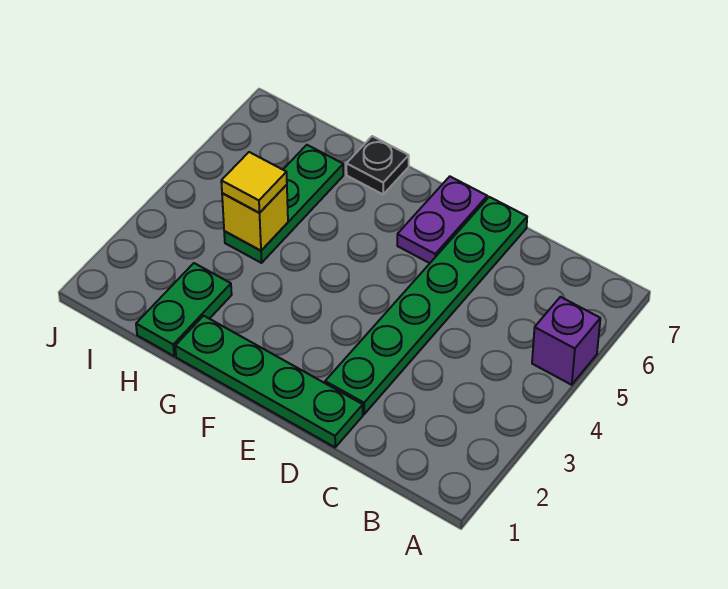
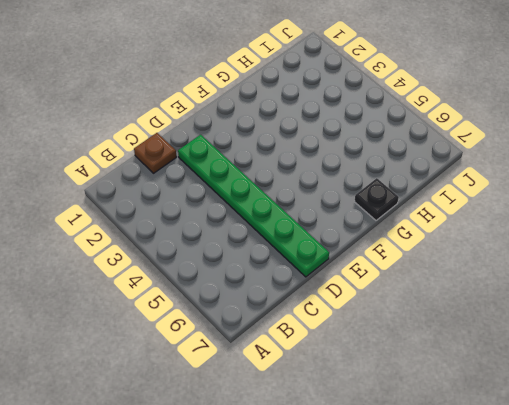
brown plate C1 level 1 -> none
none -> purple brick A5 level 1
none -> green plate D1:G1 level 1

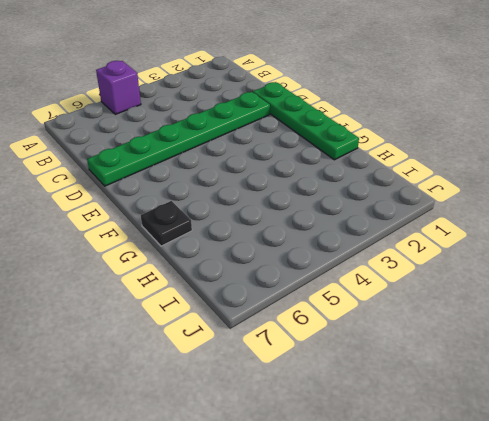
none -> purple plate E6:E7 level 1
none -> green plate H1:H2 level 1

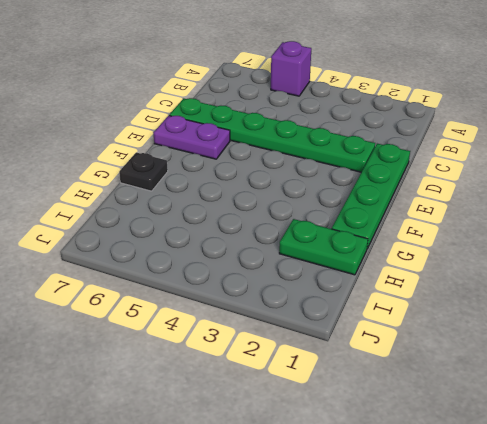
none -> green plate H4:H6 level 1
none -> yellow brick H4 level 2

